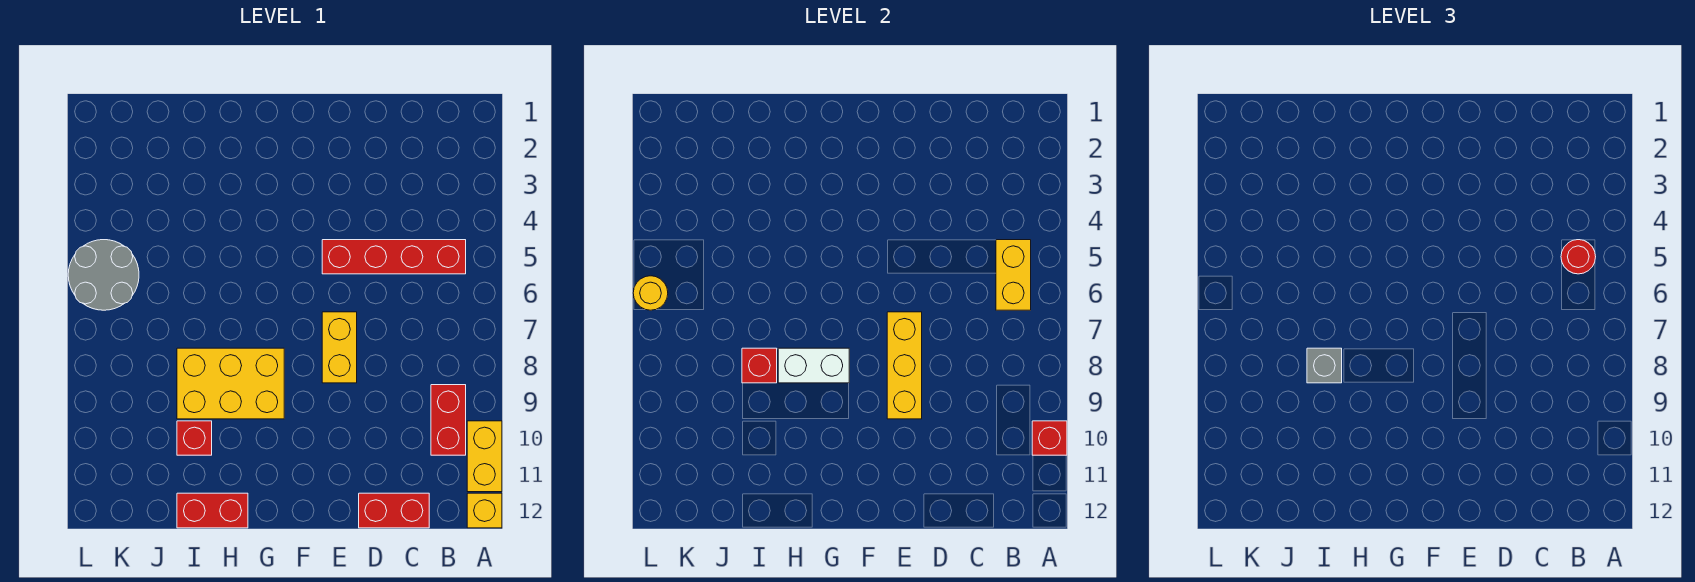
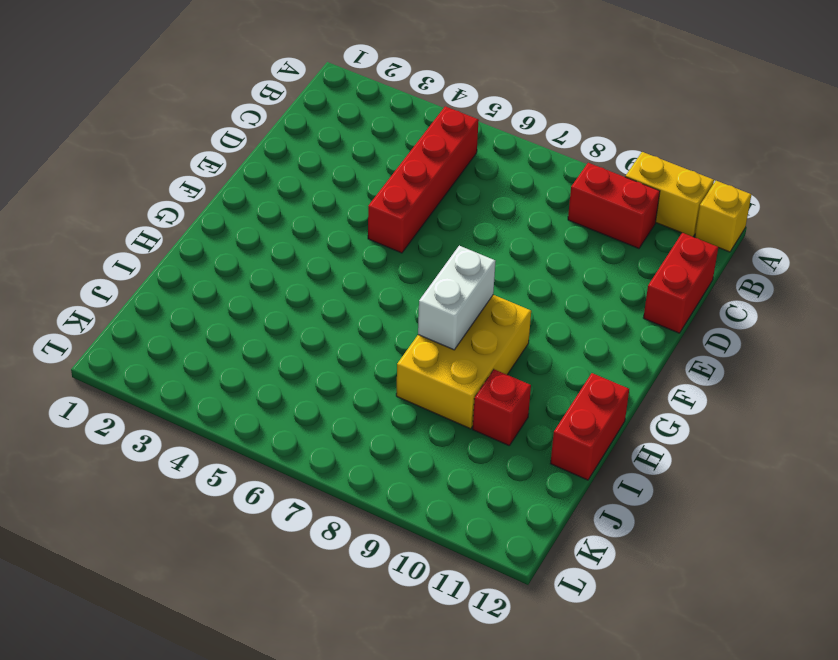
none -> yellow brick E7:E8 level 1
none -> grey round brick K5:L6 level 1
none -> red brick A10 level 2

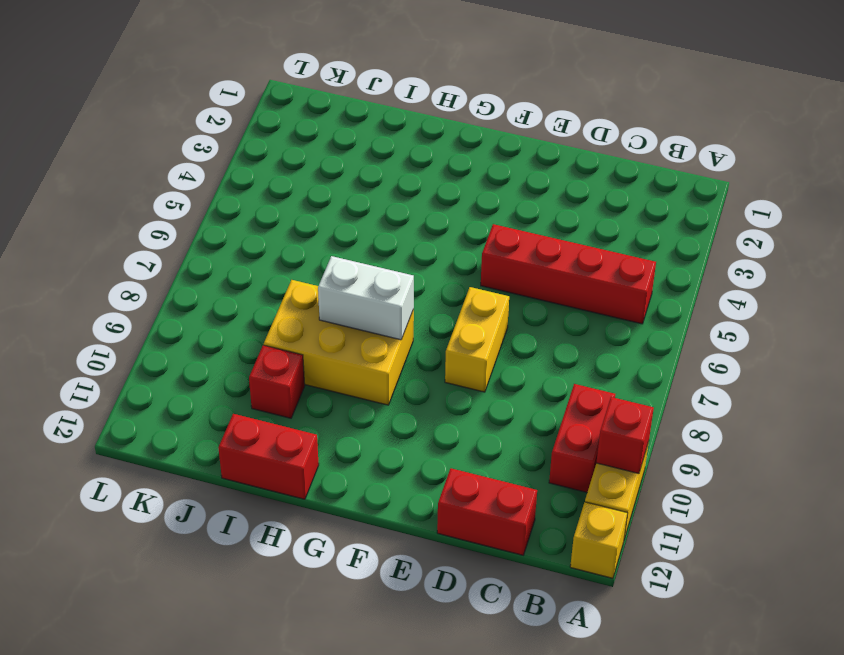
none -> grey round brick K5:L6 level 1
none -> yellow brick B5:B6 level 2
none -> yellow brick E7:E9 level 2

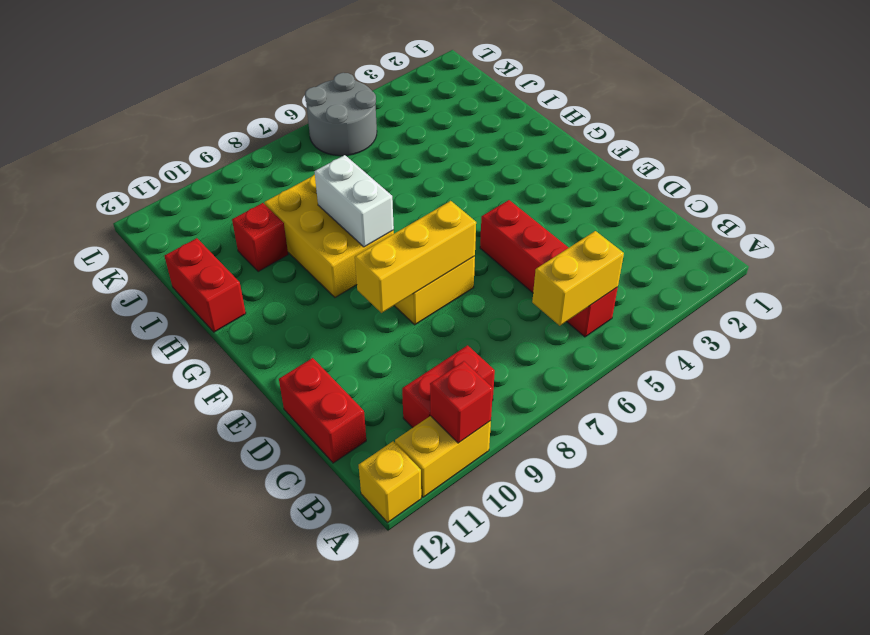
none -> red brick I8 level 2
none -> yellow round brick L6 level 2
none -> red round brick B5 level 3

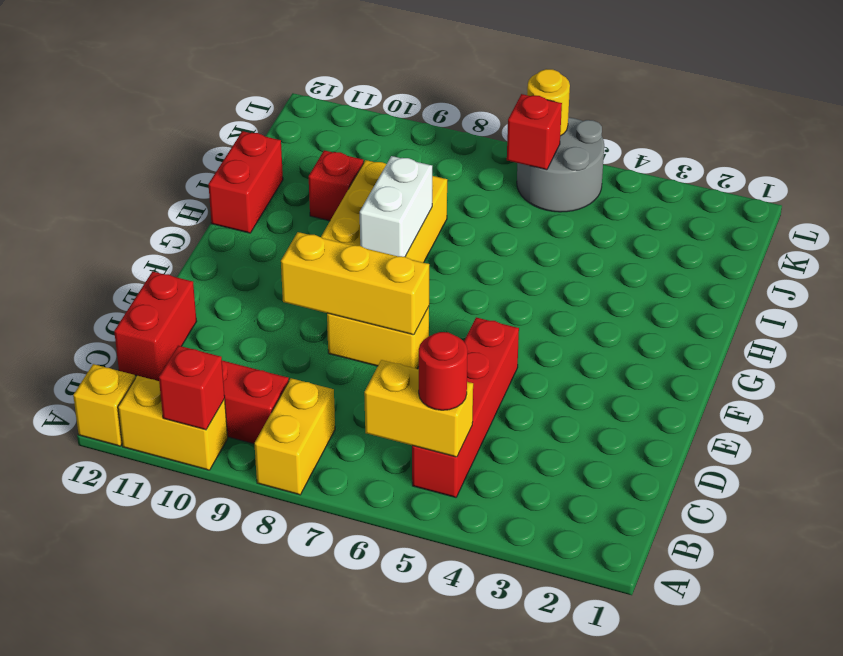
yellow brick A8:B8 level 1 -> none
red brick K6 level 2 -> red brick I8 level 2
none -> grey brick I8 level 3

